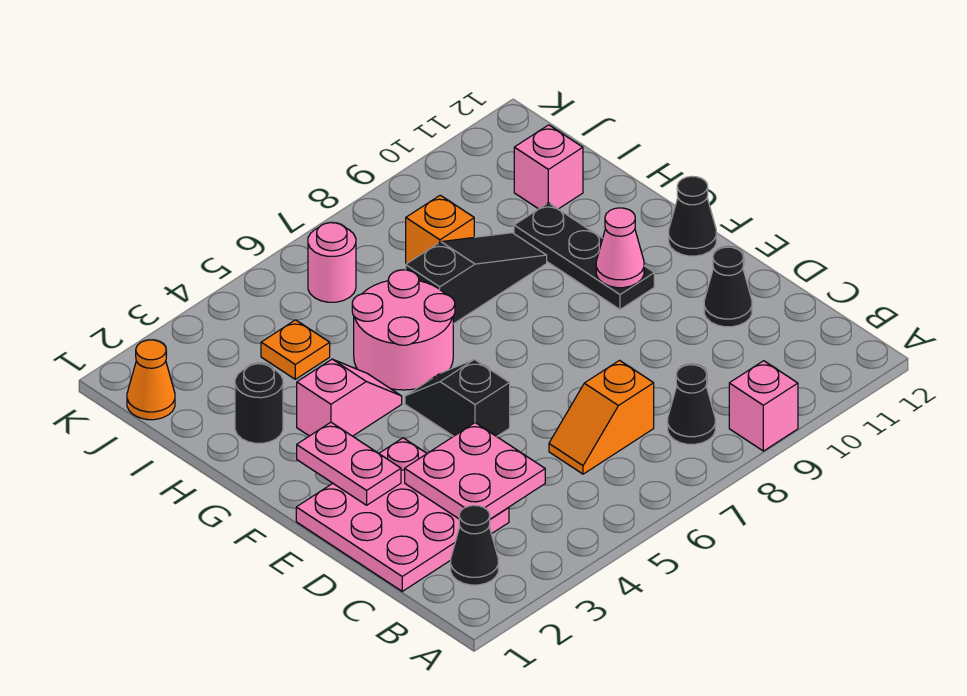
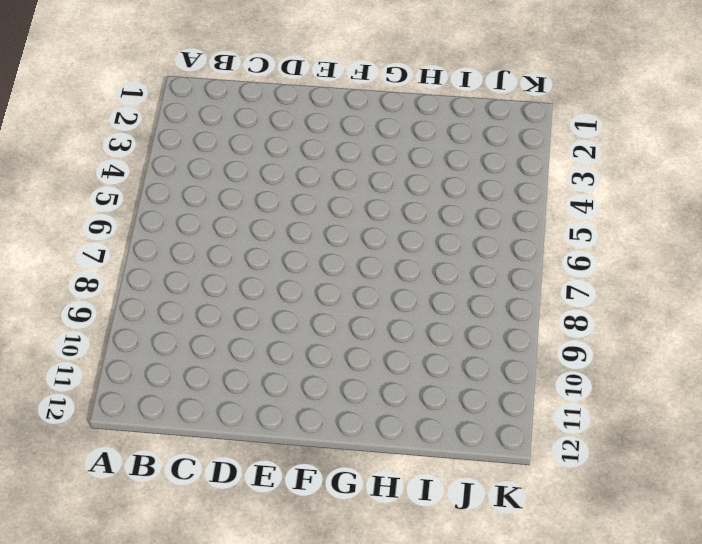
none -> pink brick A9 level 1
none -> black cone B2 level 1
none -> black cone B8 level 1

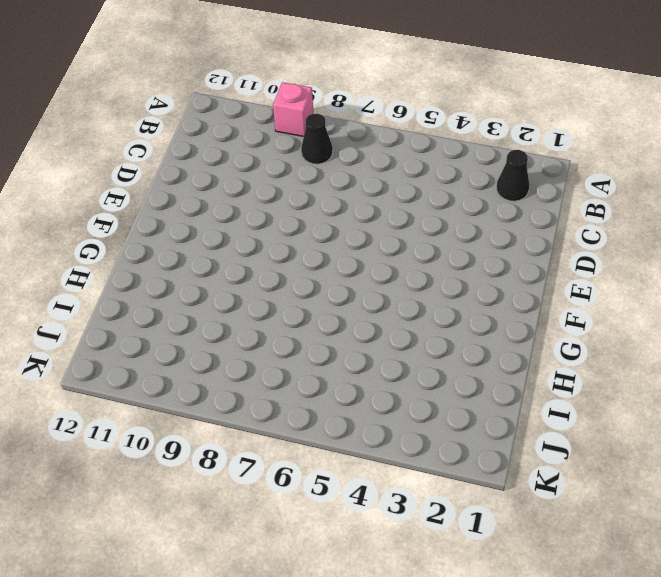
none -> pink plate C1:E3 level 1
none -> orange slope C6:C7 level 1 top 7
none -> black cone D11 level 1

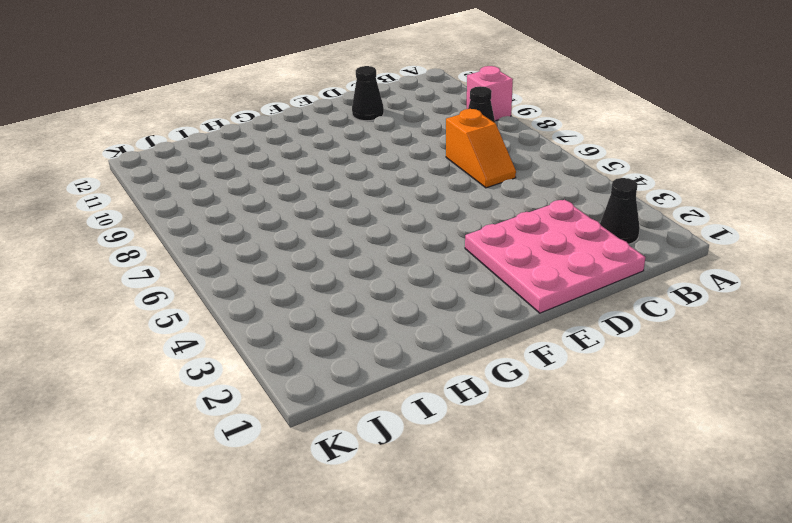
none -> black slope E5:F5 level 1 top E
none -> black plate F10:H10 level 1
none -> black cone F12 level 1

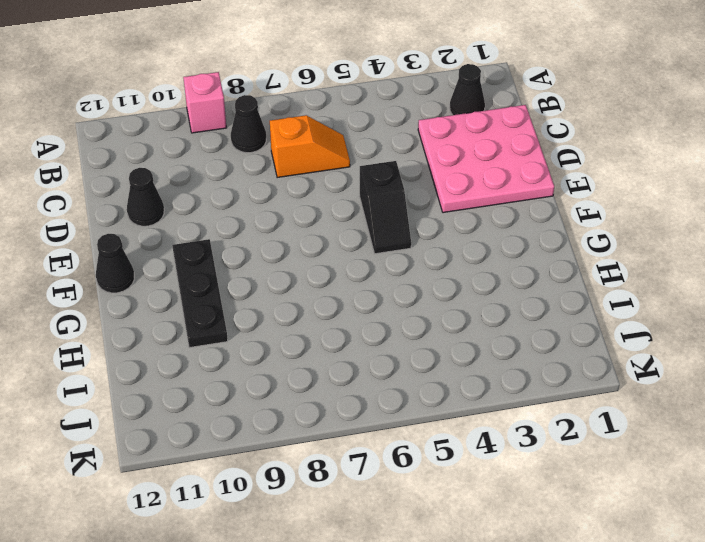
none -> pink slope G3:G4 level 1 top 3
none -> pink round brick G5:H6 level 1
none -> black round brick H2 level 1

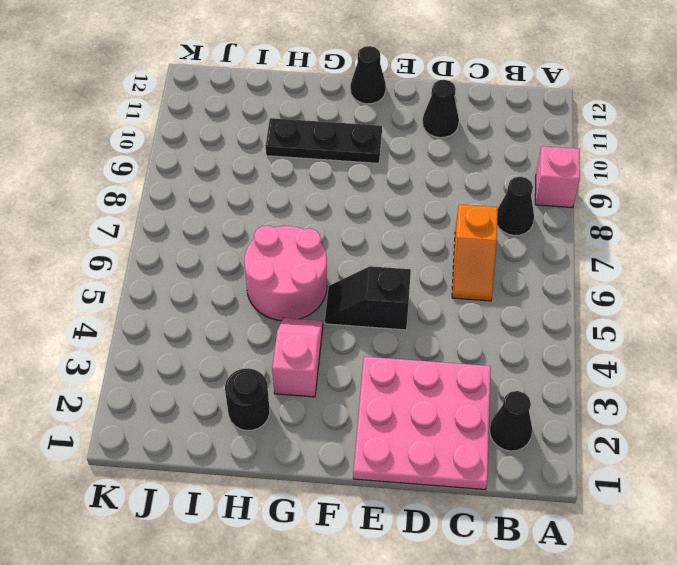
none -> black slope H7:H9 level 1 top 7
none -> orange plate I4 level 1
none -> orange brick I8 level 1

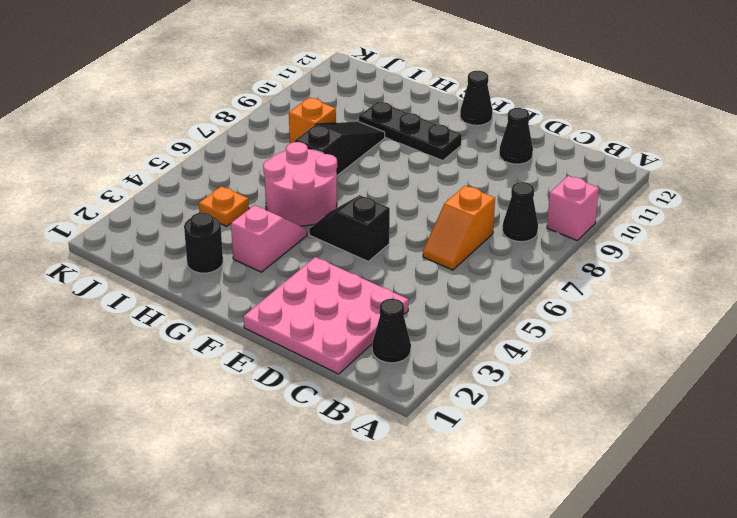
none -> pink brick I11 level 1
none -> orange cone J1 level 1
none -> pink round brick J6 level 1

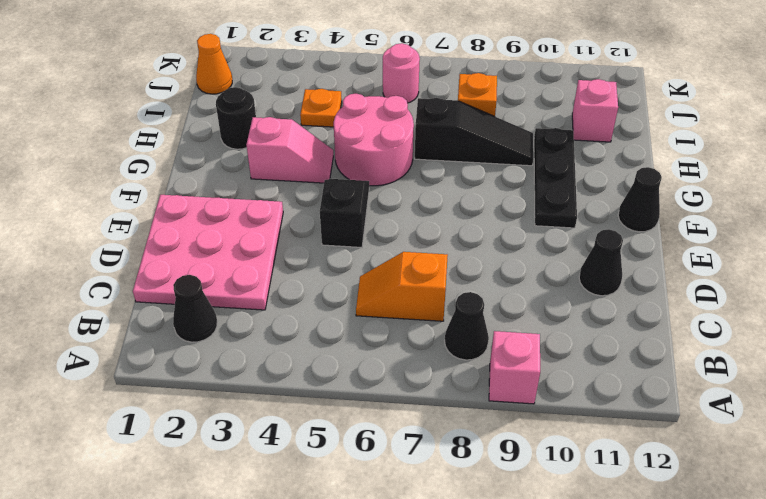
none -> pink plate C3:D4 level 2
none -> pink plate E2:F2 level 2
none -> pink cone F10 level 2

